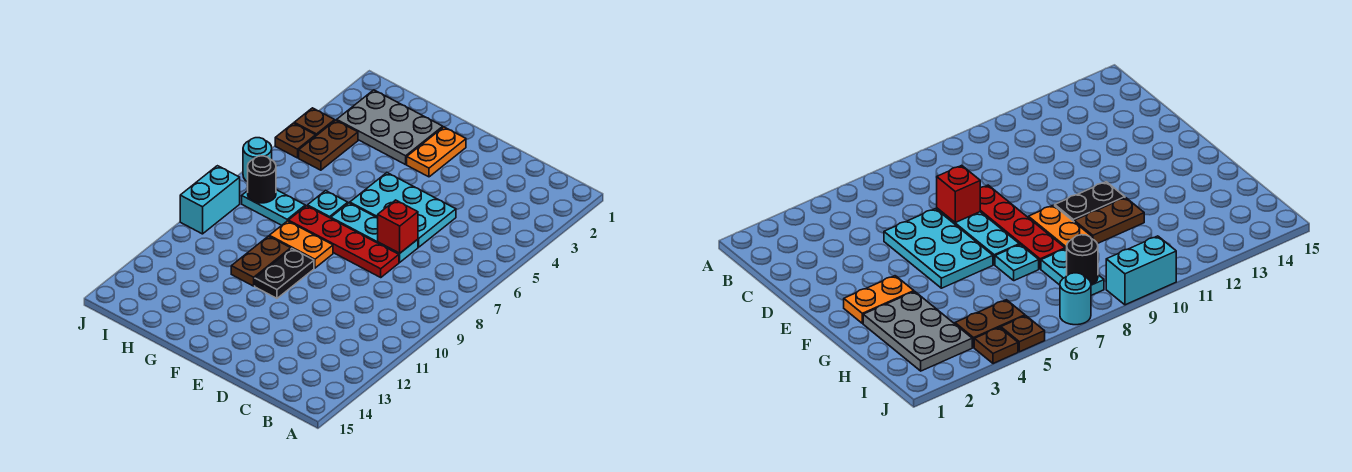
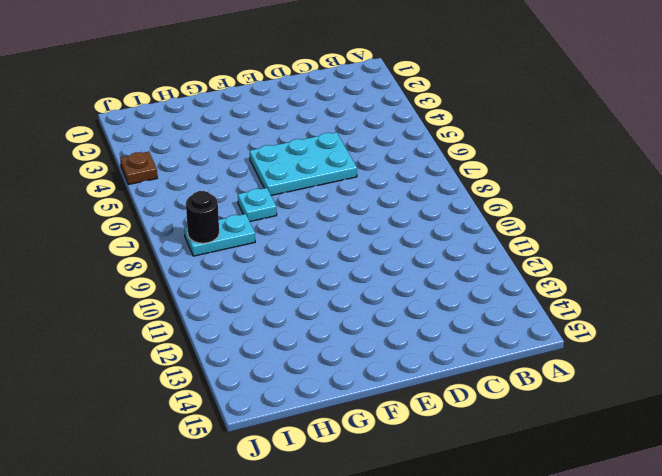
none -> cyan plate D7:F7 level 1
none -> red plate D8:G8 level 1
none -> orange plate F2:F3 level 1

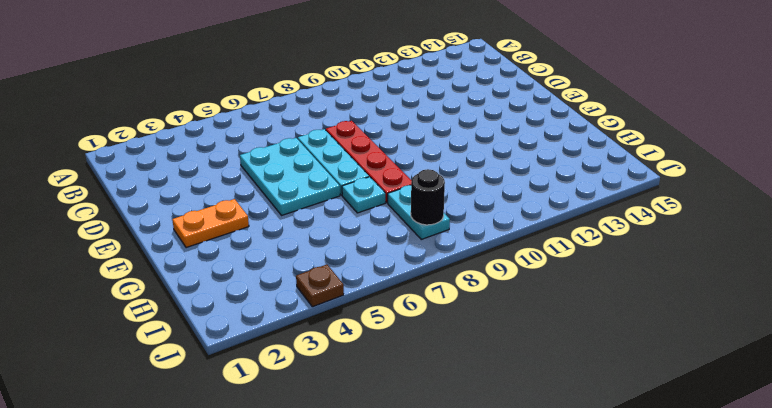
none -> orange plate F9:G9 level 1
none -> black plate F10:F11 level 1
none -> grey plate G2:I3 level 1

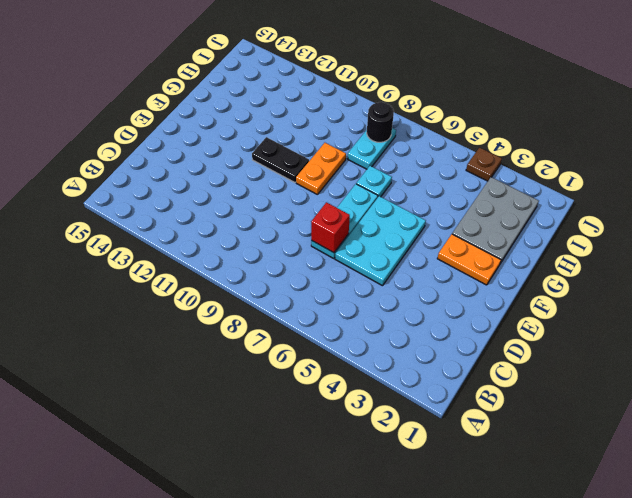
none -> red plate D8:G8 level 1
none -> brown plate G10:G11 level 1
none -> brown plate I4:I5 level 1

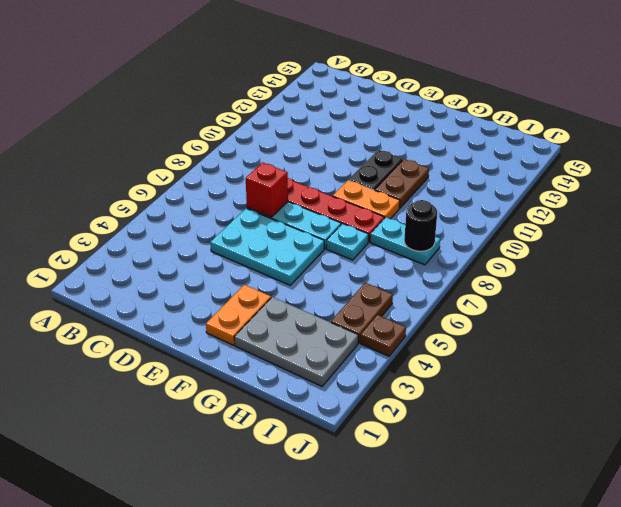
none -> brown plate J5 level 1
none -> cyan round brick J7 level 1
none -> cyan brick J9:J10 level 1

